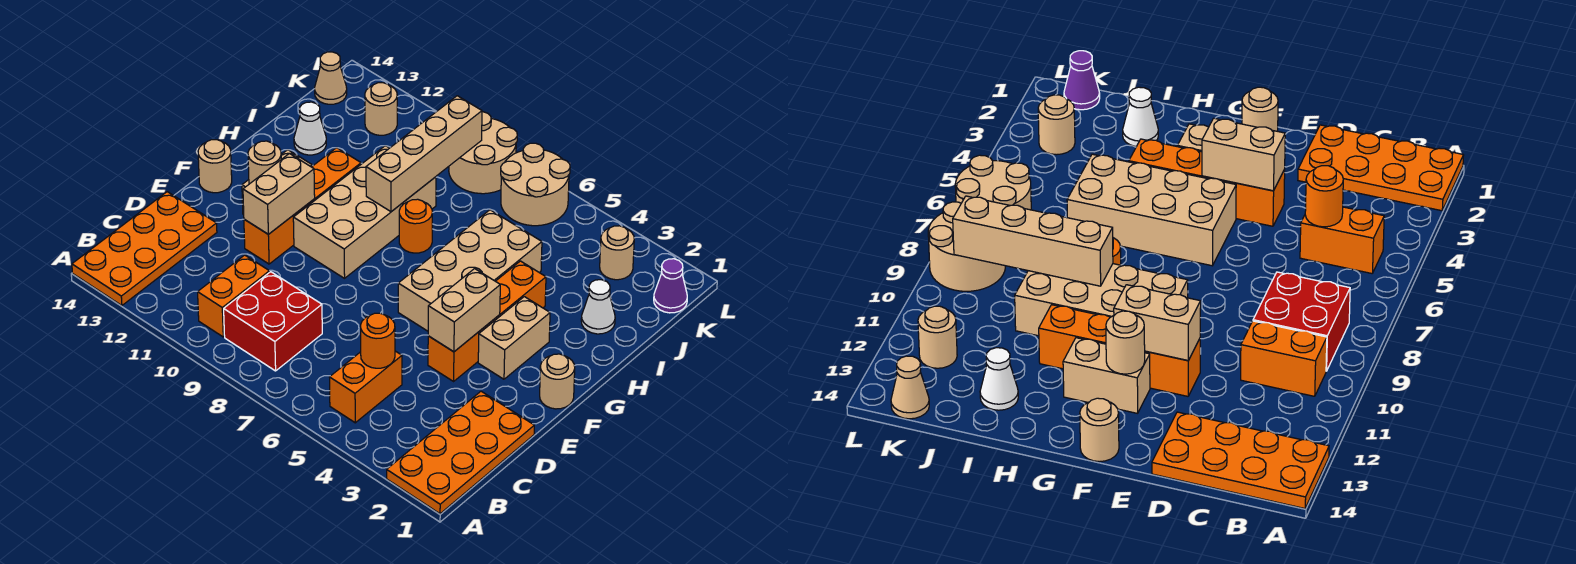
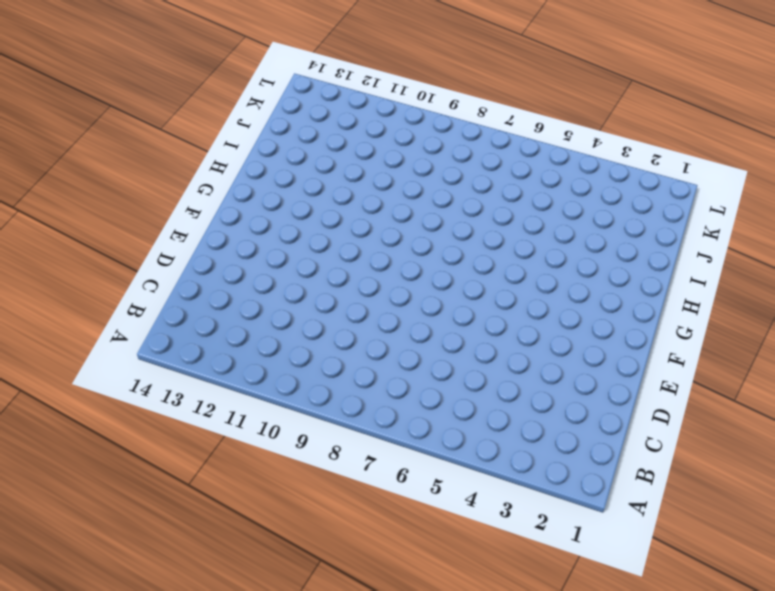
none -> orange plate A1:D2 level 1
none -> orange plate A13:D14 level 1
none -> orange brick B5:C5 level 1

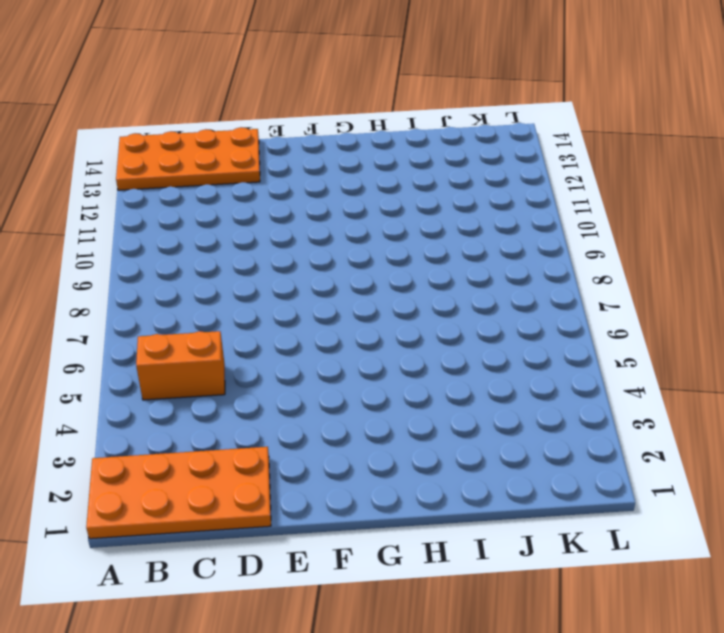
none -> red brick B8:C9 level 1
none -> orange brick B10:C10 level 1
none -> orange brick E4:H4 level 1

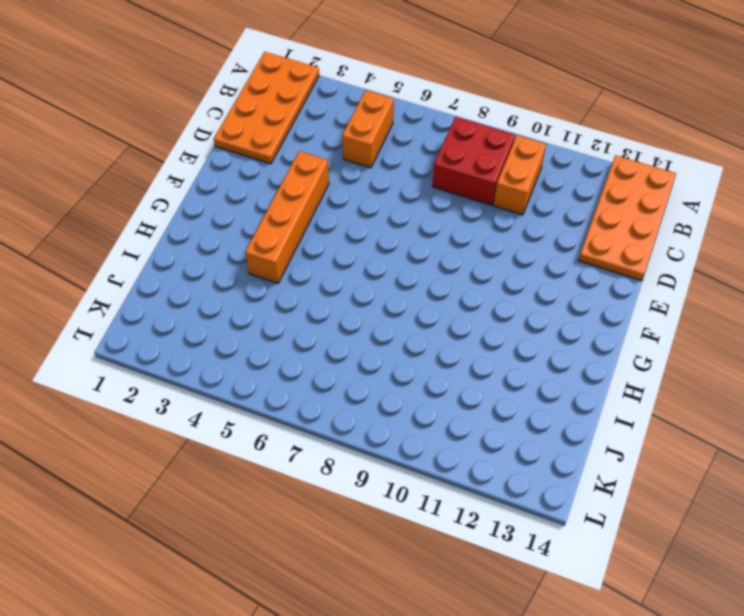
none -> orange brick E11:H11 level 1
none -> tan round brick F1 level 1
none -> tan brick F3:G3 level 1

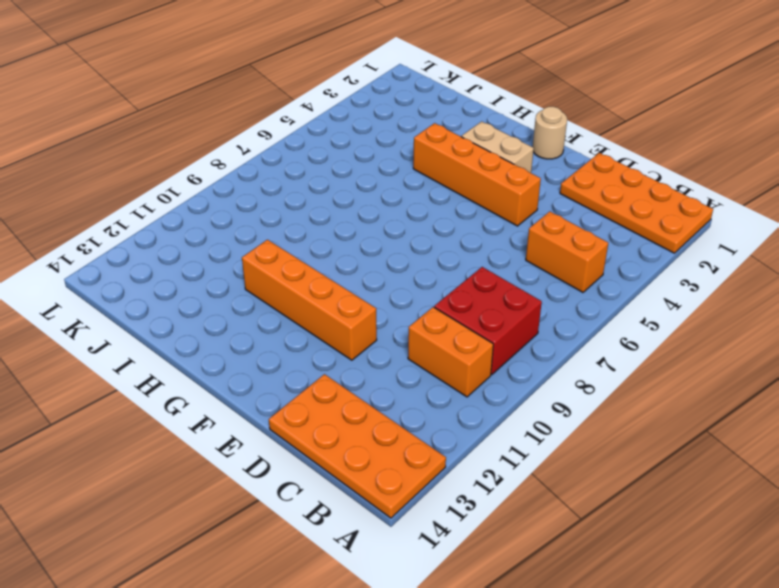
none -> tan brick F5:I6 level 1
none -> tan brick F9:I10 level 1
none -> tan brick F12:G12 level 1

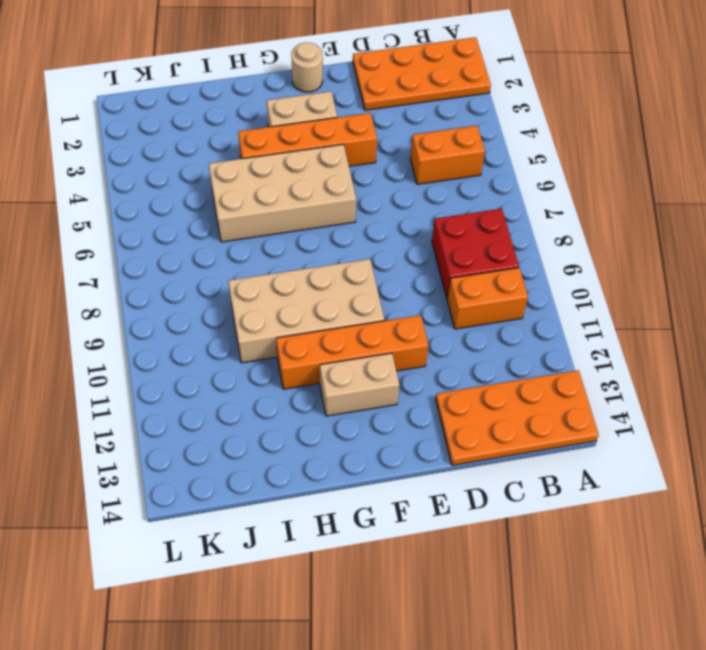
none -> tan round brick F14 level 1
none -> orange round brick H8 level 1
none -> white cone I2 level 1

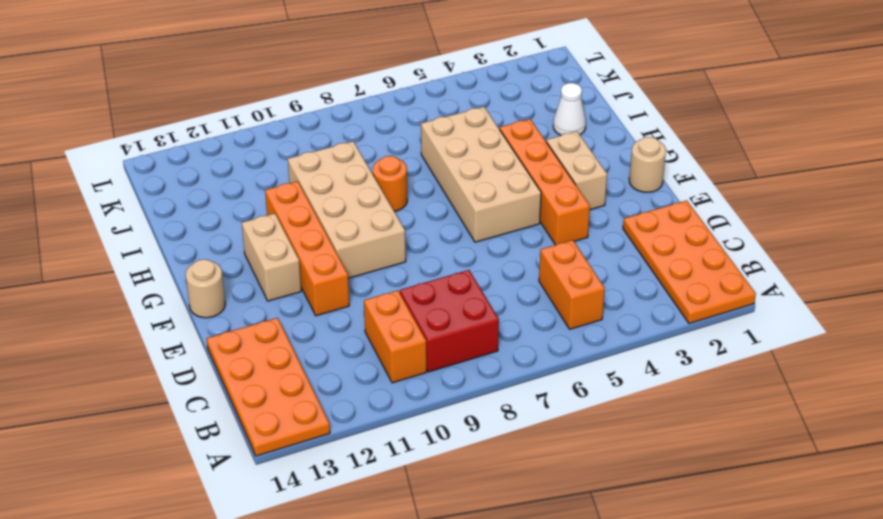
none -> white cone I13 level 1
none -> purple cone K1 level 1
none -> tan round brick K3 level 1

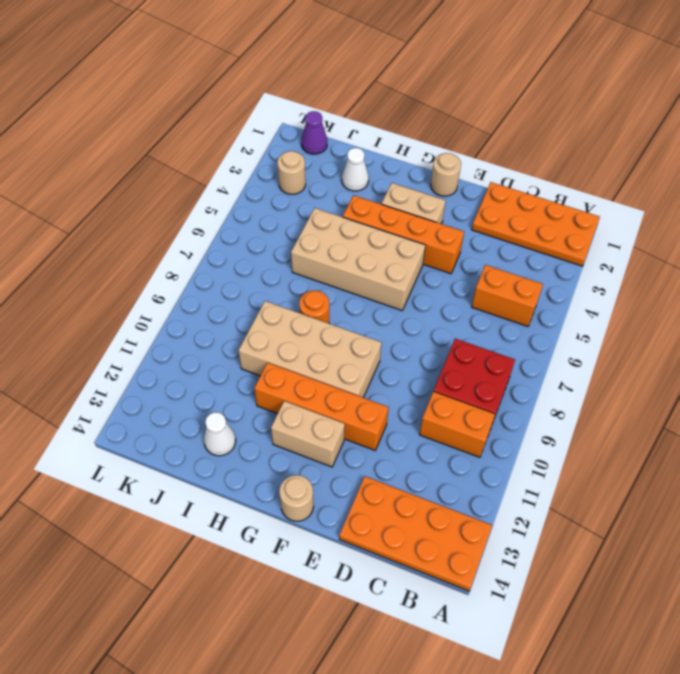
none -> tan round brick K6:L7 level 1
none -> tan round brick K8:L9 level 1
none -> tan round brick K12 level 1

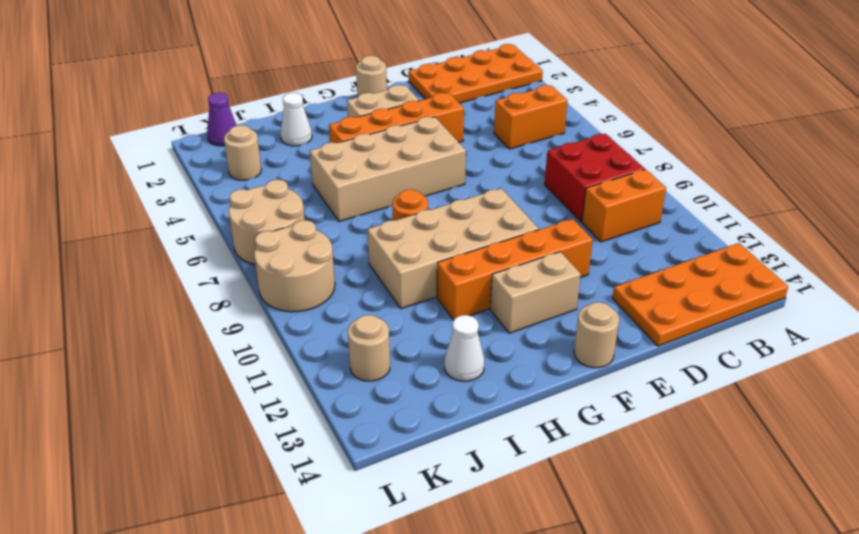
none -> tan cone K14 level 1
none -> orange round brick C5 level 2
none -> tan brick E4:F4 level 2

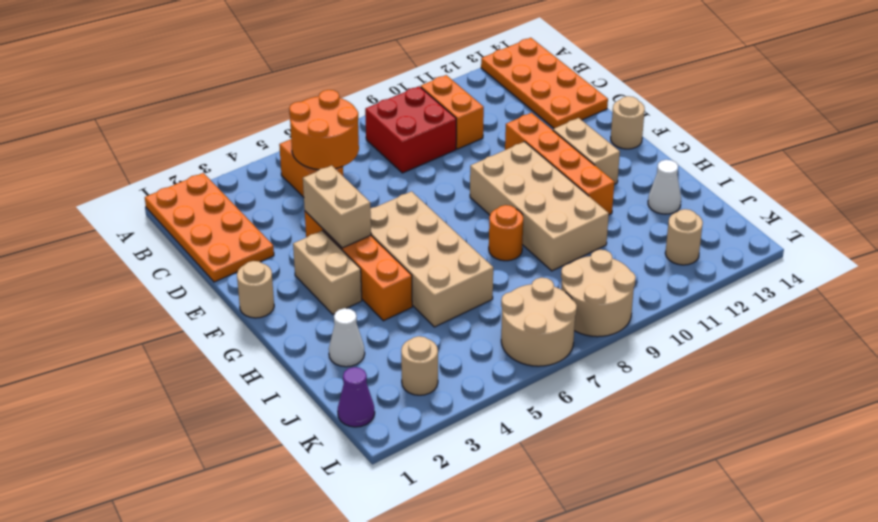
orange round brick B5:C6 level 2 -> orange round brick C5 level 2
none -> tan cone K14 level 1
none -> tan brick E11:F11 level 2
none -> tan round brick F12 level 2

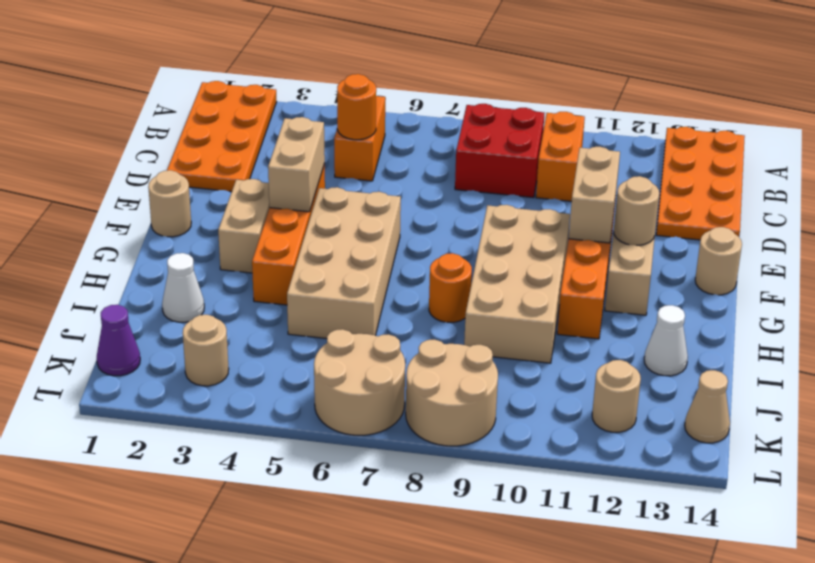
none -> tan brick H9:K9 level 2

